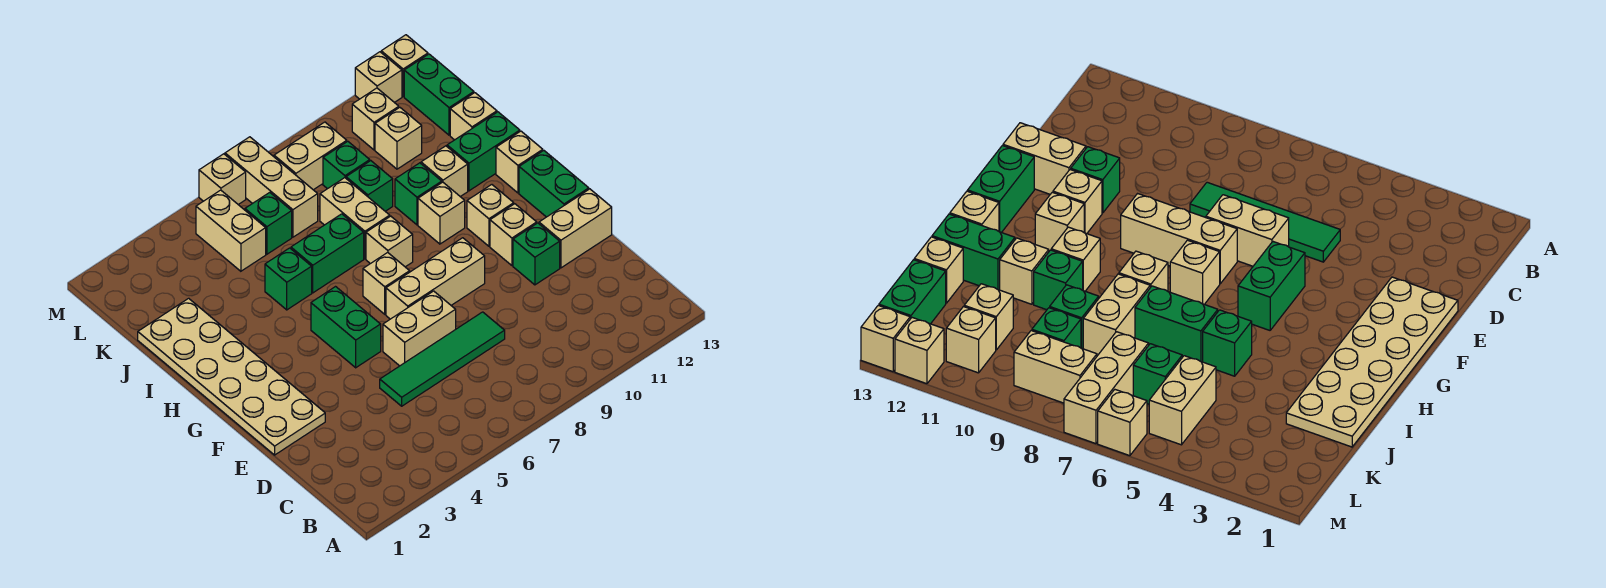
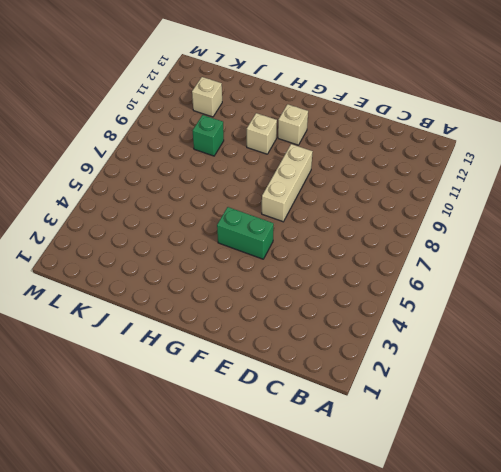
none -> green tile D5:D8 level 1
none -> tan plate E1:J2 level 1
none -> tan brick E6:E7 level 1
none -> green brick E11 level 1

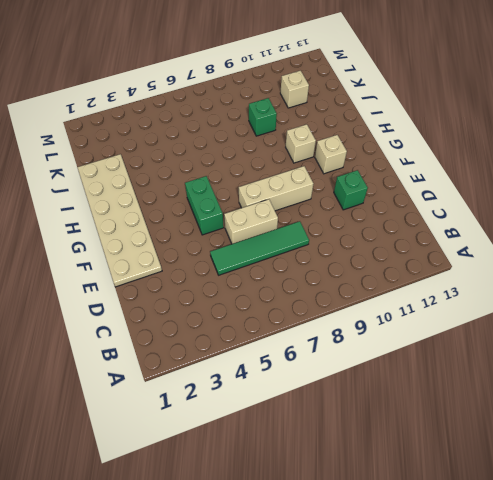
none -> tan brick E12:E13 level 1
none -> tan brick F11 level 1
none -> green brick F13:G13 level 1
none -> tan brick G7 level 1

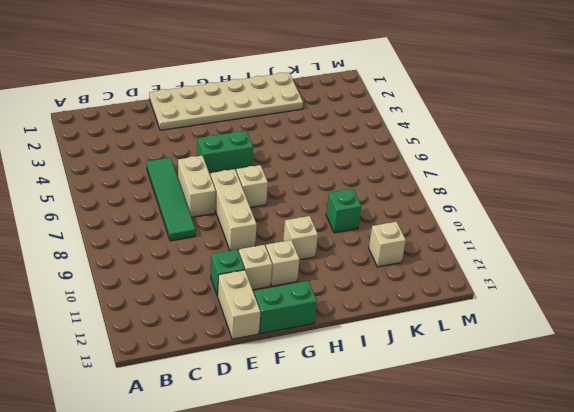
none -> tan brick H8 level 1
none -> tan brick H13 level 1
none -> green brick I5 level 1
none -> green brick I6:I7 level 1

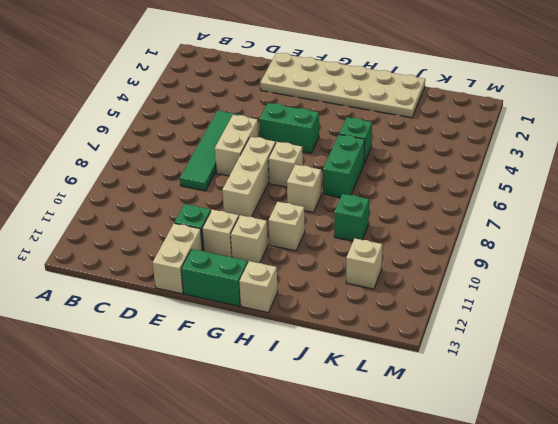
none -> tan brick I8:J8 level 1
none -> green brick I10 level 1
none -> tan brick I11 level 1
none -> green brick I12:I13 level 1

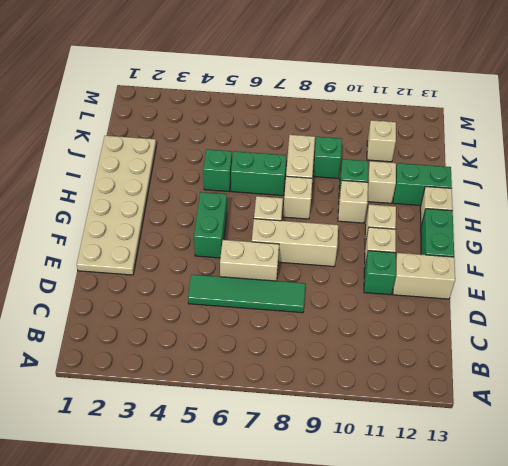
none -> tan brick J13 level 1
none -> tan brick K5:L5 level 1
none -> green brick K6 level 1
none -> tan brick K7:M7 level 1

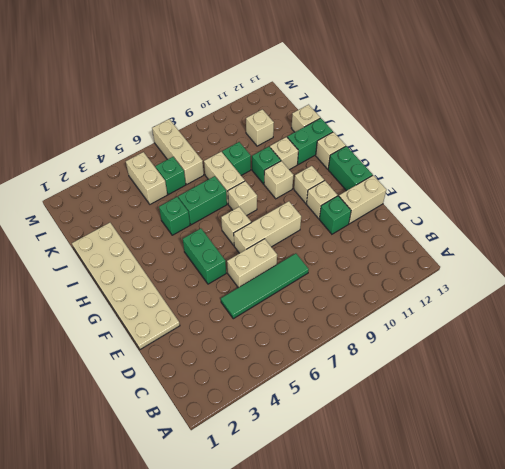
none -> green brick K9 level 1
none -> green brick K13:L13 level 1
none -> tan brick L8:L9 level 1
none -> tan brick L11 level 1

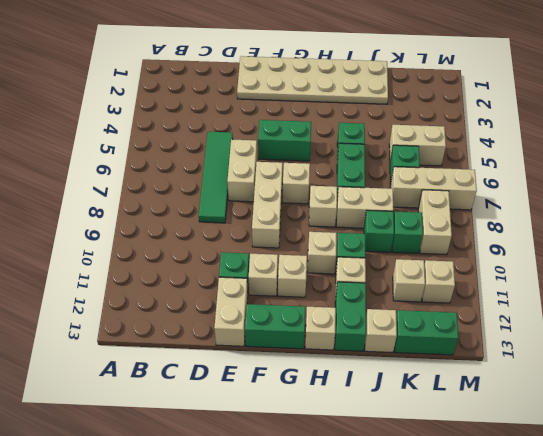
none -> tan brick M6 level 1
none -> tan brick M12 level 1
none -> tan brick M13 level 1

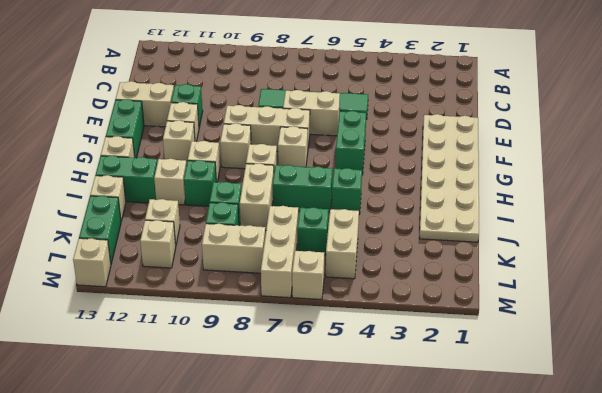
tan brick G9 level 1 -> tan brick M12 level 1

